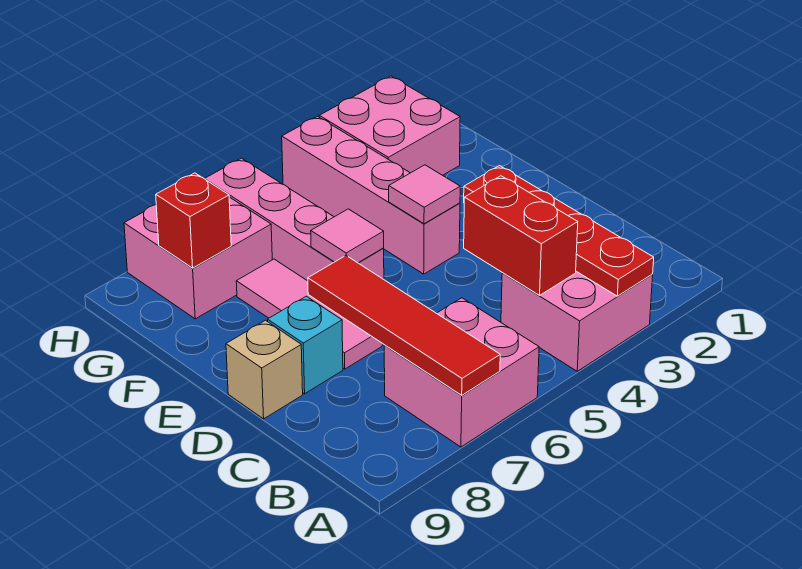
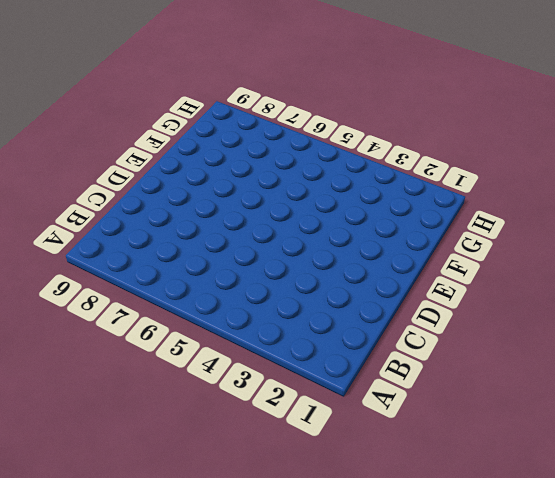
none -> pink brick A3:B4 level 1
none -> pink brick A6:B7 level 1
none -> pink tile D7:F7 level 1

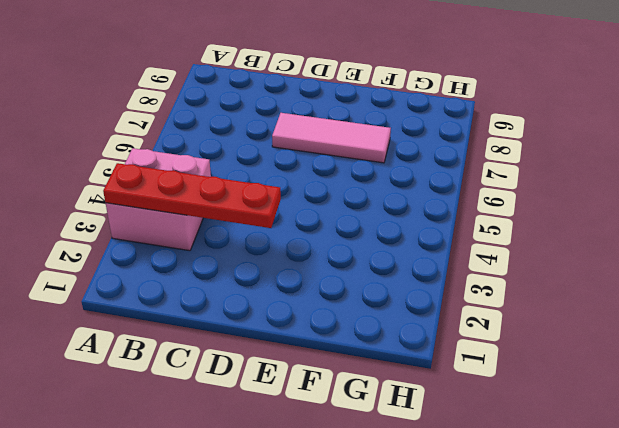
none -> pink brick A6:B7 level 1
none -> cyan brick D8 level 1
none -> tan brick D9 level 1

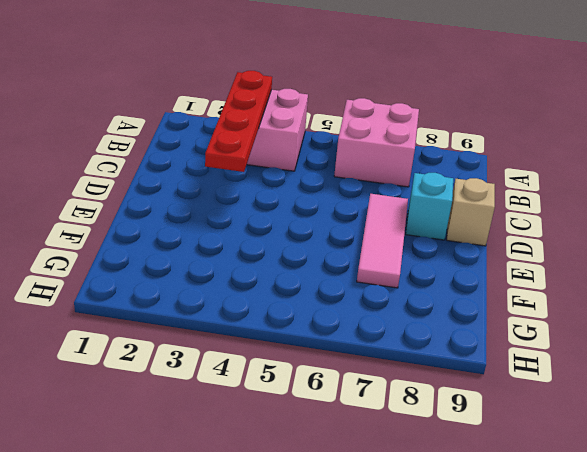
none -> pink brick E4:H4 level 1
none -> pink brick E6:H6 level 1
none -> pink brick G2:H3 level 1

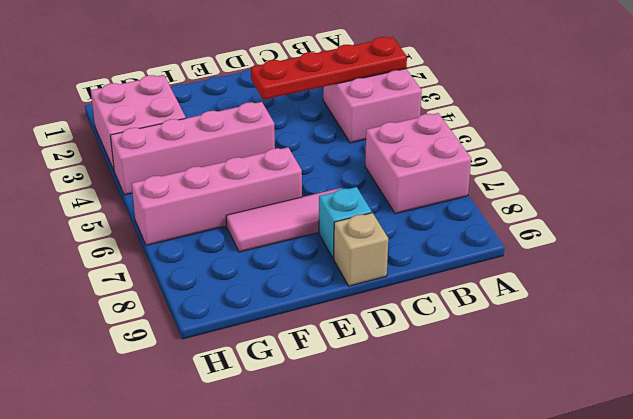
none -> pink brick G7:H8 level 1
none -> red tile A7:D7 level 2
none -> red brick B4:C4 level 2

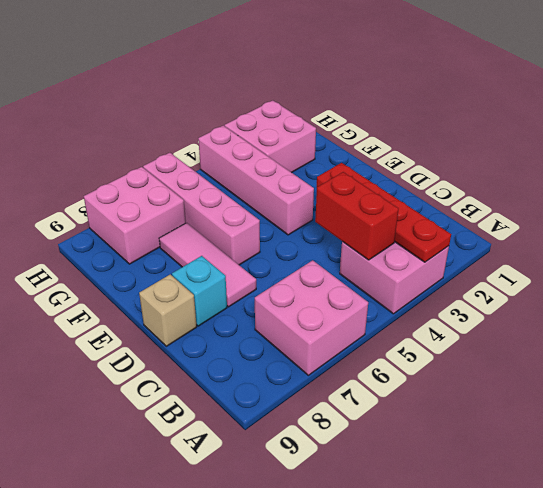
none -> red tile A7:D7 level 2
none -> pink tile E4 level 2
none -> pink tile E6 level 2

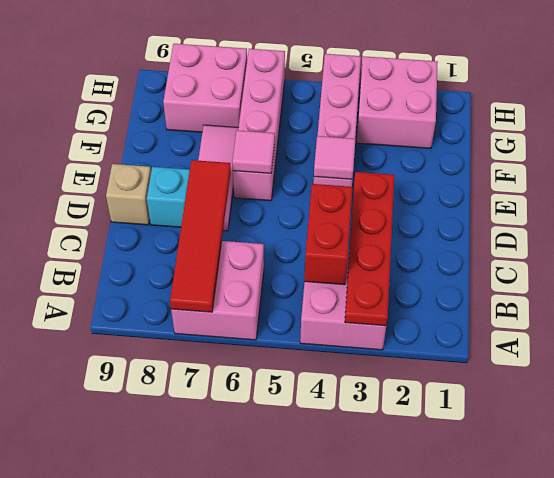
none -> red brick G8 level 2

